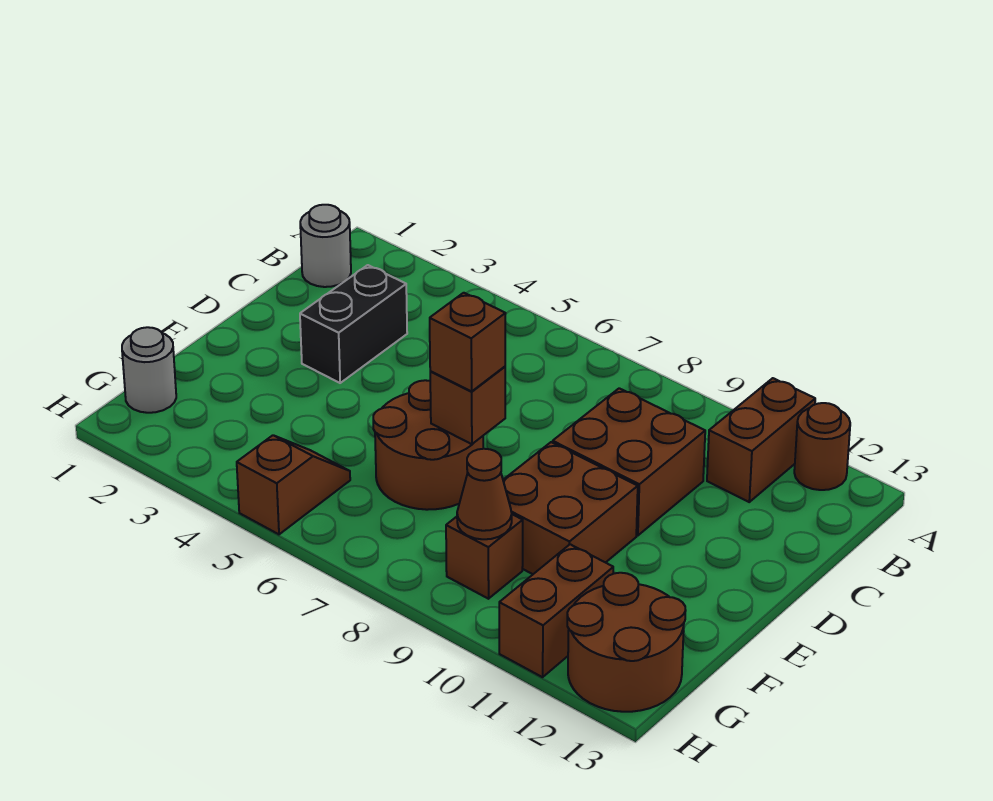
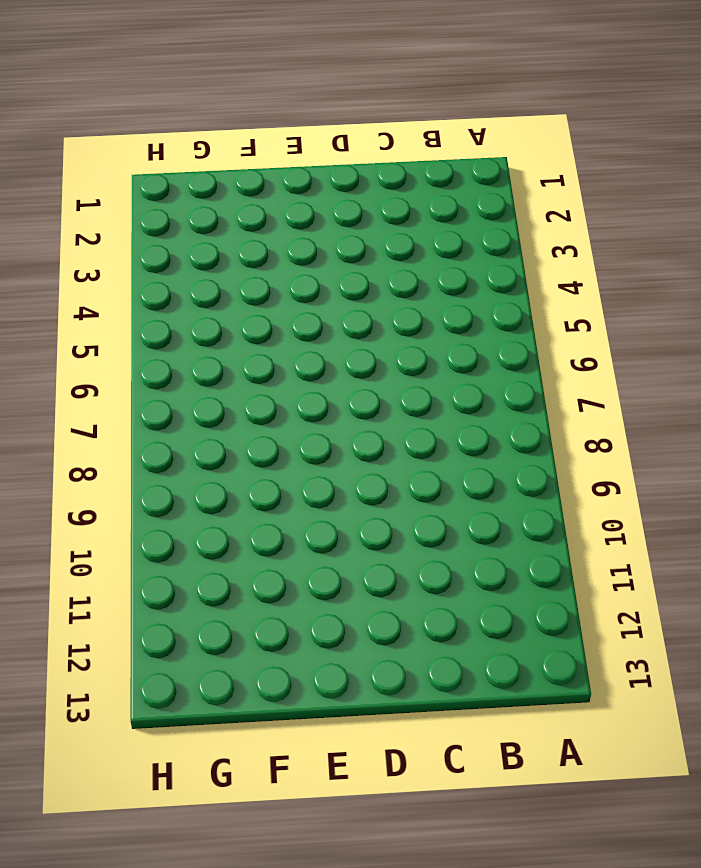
none -> brown brick A11:B11 level 1
none -> brown round brick A12 level 1
none -> grey round brick B1 level 1

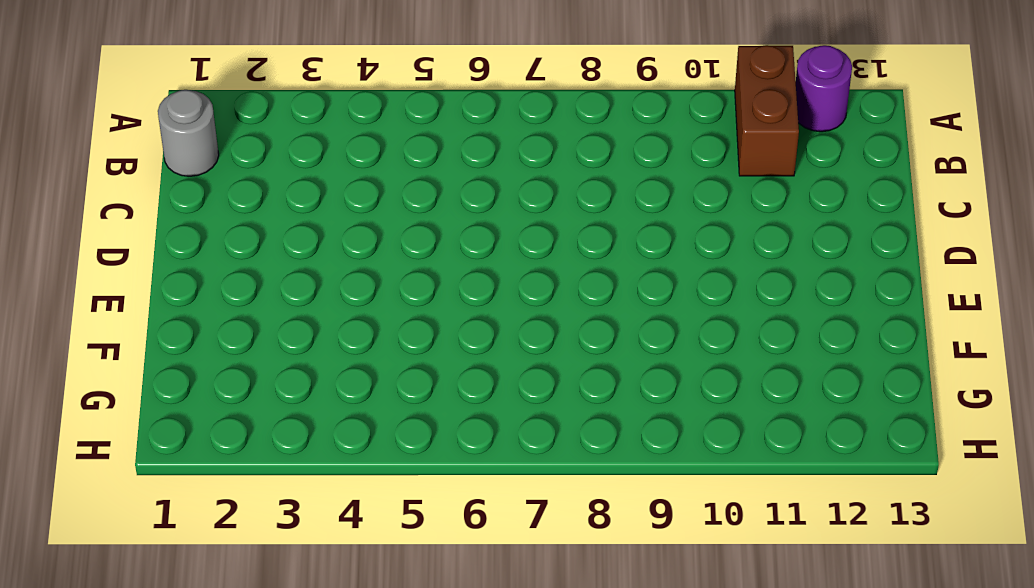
purple round brick A12 level 1 -> brown round brick A12 level 1
none -> black brick C3:D3 level 1
none -> brown brick C9:D10 level 1
none -> brown round brick E6:F7 level 1

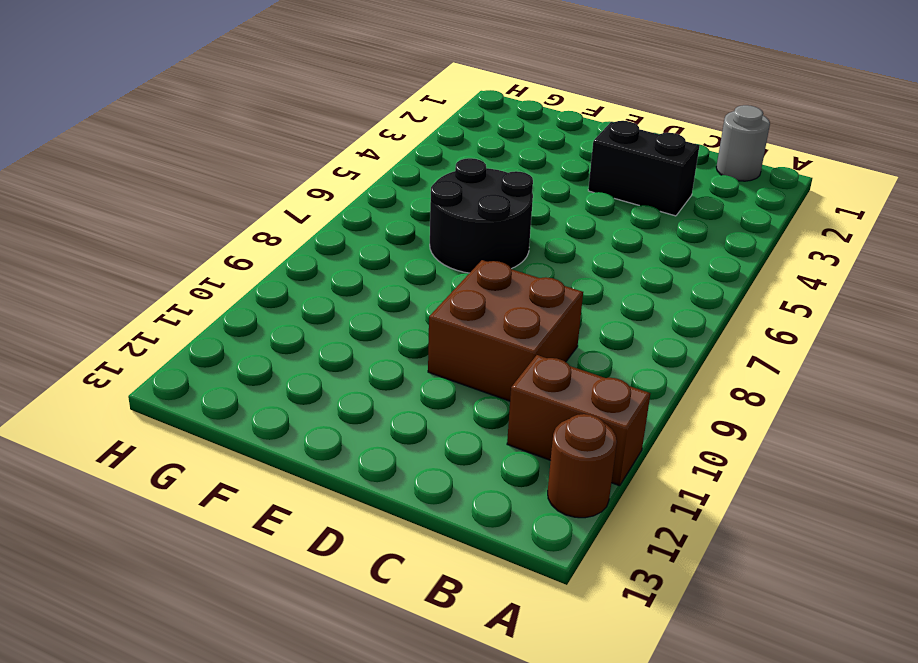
black round brick E6:F7 level 1 -> brown round brick E6:F7 level 1
none -> brown brick E9:F10 level 1
none -> grey round brick G1 level 1
none -> brown slope G5:H5 level 1 top H

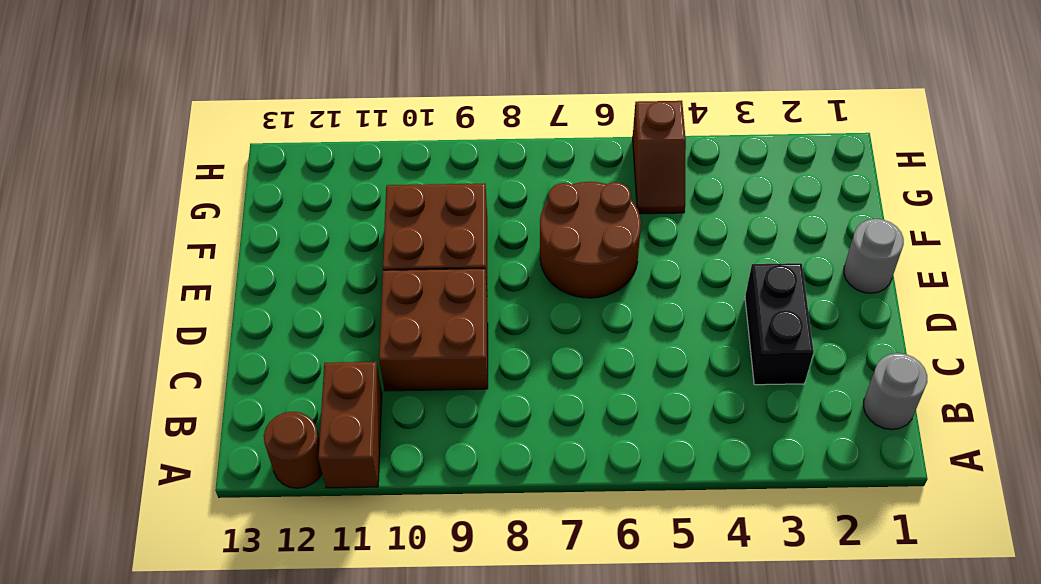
grey round brick E1 level 1 -> grey round brick G1 level 1
none -> brown brick G9 level 1
none -> brown brick G11:H11 level 1
none -> brown round brick G12:H13 level 1

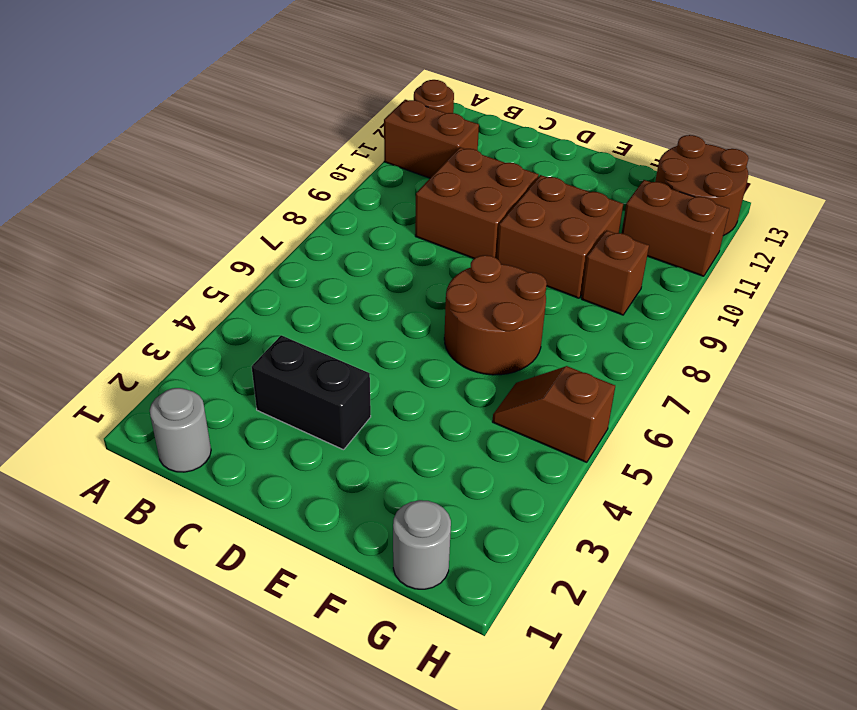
none -> brown brick E7 level 2
none -> brown cone G9 level 2
none -> brown brick E7 level 3

